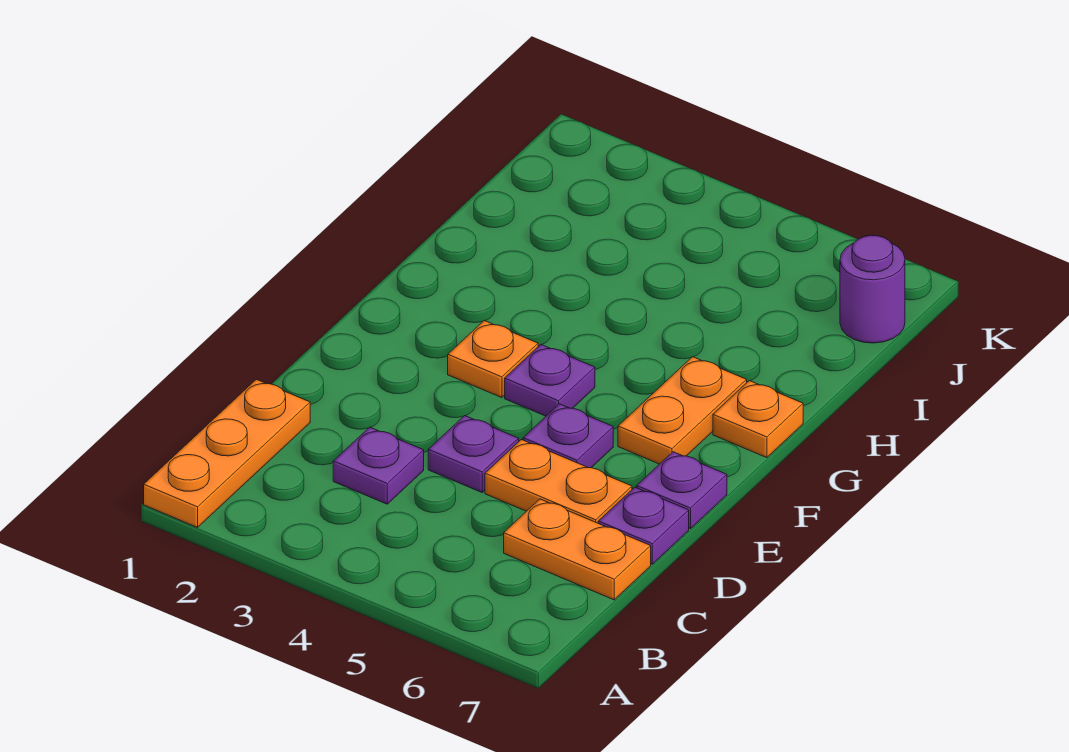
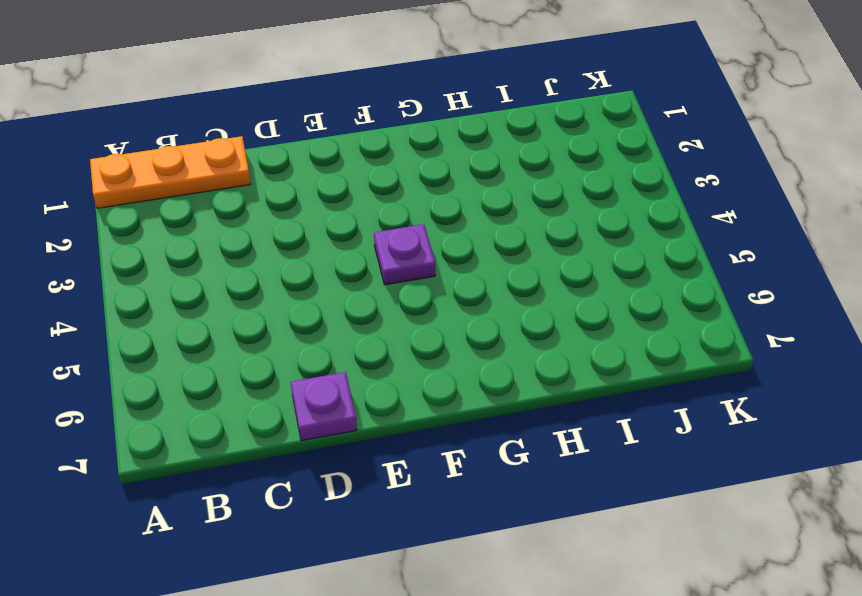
none -> purple plate C3 level 1
none -> orange plate C6:C7 level 1
none -> purple plate D4 level 1

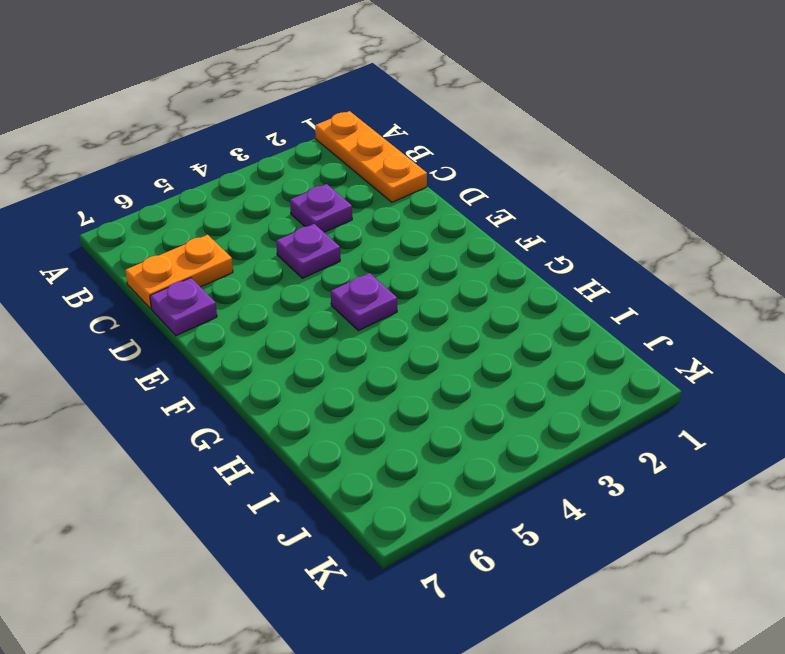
none -> orange plate D5:D6 level 1
none -> purple plate E5 level 1
none -> purple plate E7 level 1

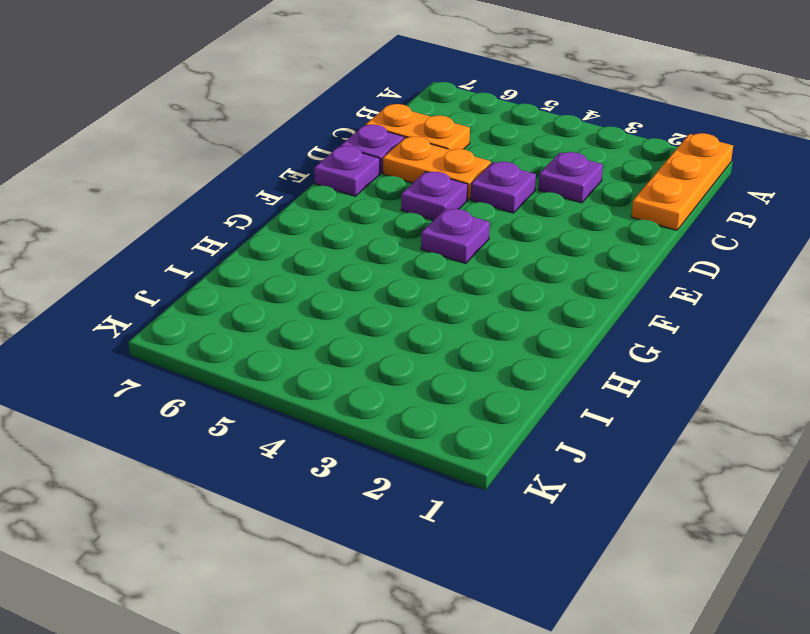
none -> orange plate F3 level 1
none -> orange plate F6:G6 level 1
none -> orange plate G7 level 1

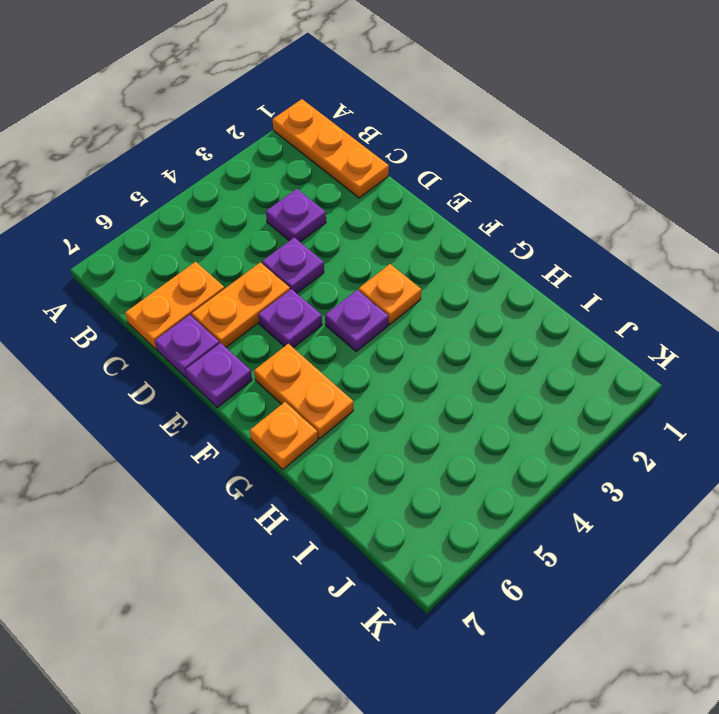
none -> purple round brick J7 level 1

